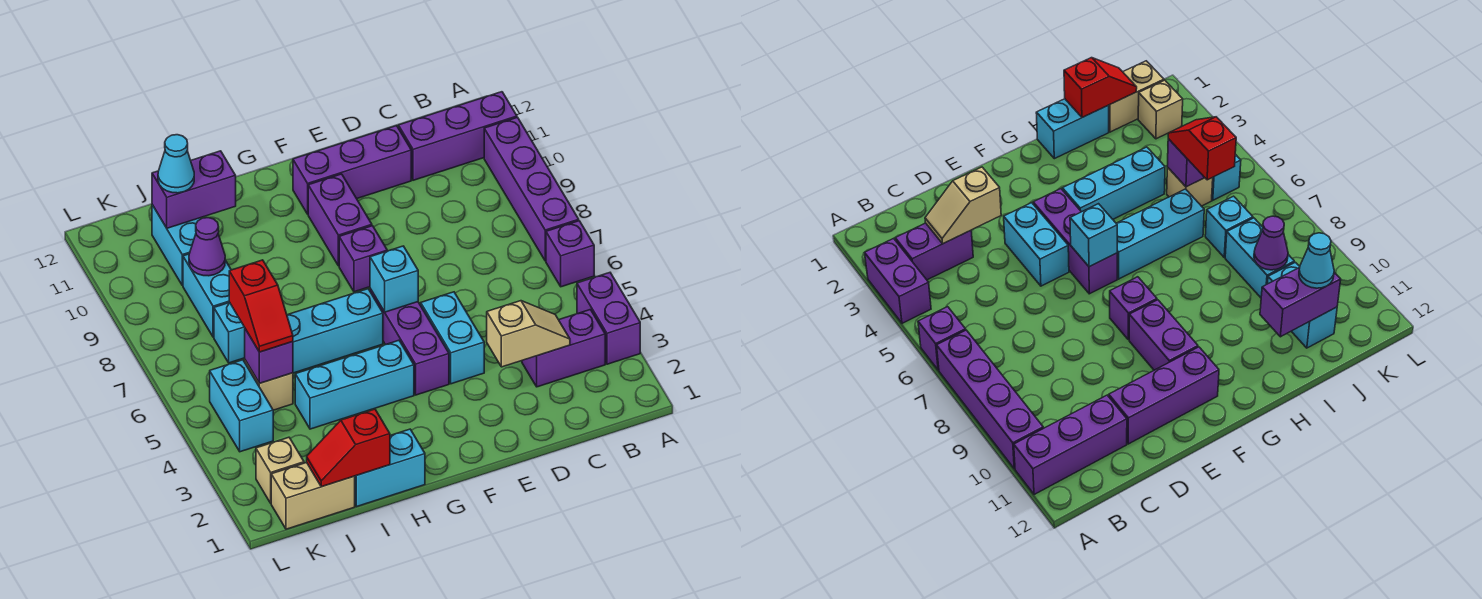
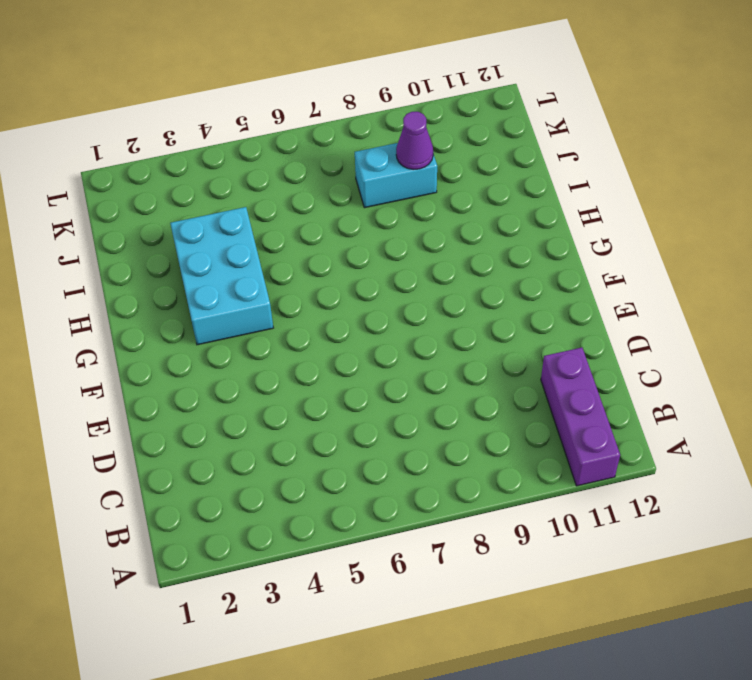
cyan brick G3:I4 level 1 -> cyan brick G4:I4 level 1
none -> purple brick A3:A4 level 1
none -> purple brick A6 level 1
none -> purple brick A7:A10 level 1

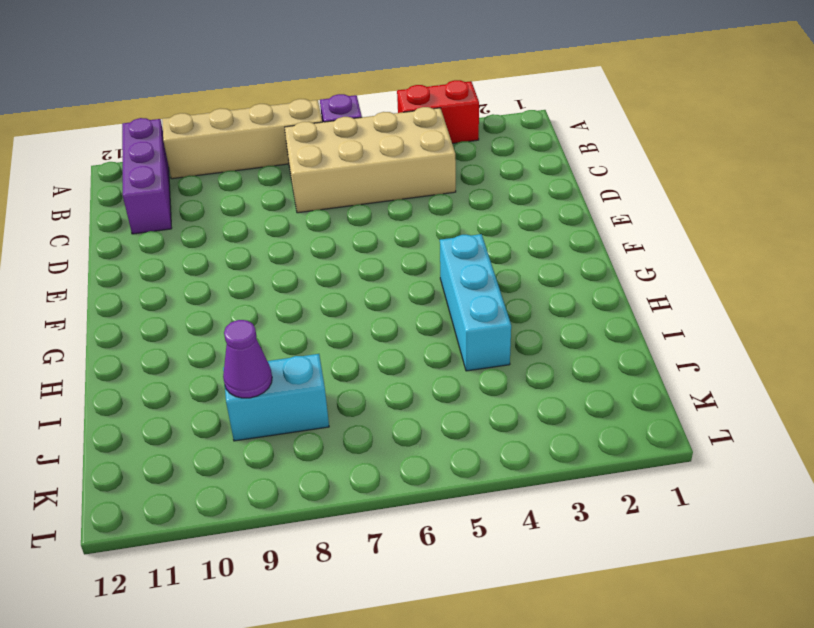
red brick A3:A4 level 1 -> purple brick A3:A4 level 1
tan brick A7:A10 level 1 -> purple brick A7:A10 level 1
tan brick B4:C7 level 1 -> none
none -> purple brick B3:C3 level 1
none -> purple brick D11:F11 level 1
none -> cyan brick E4:E5 level 1

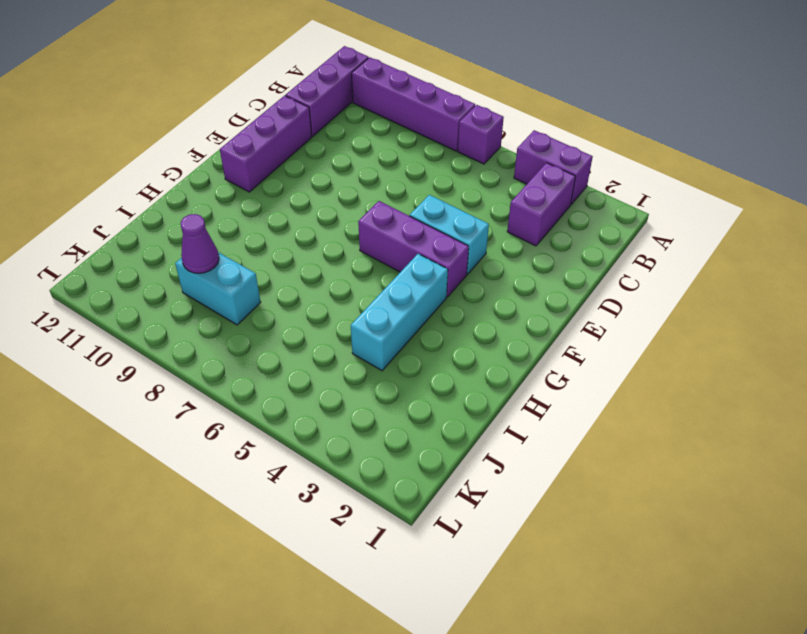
none -> purple brick F8 level 1
none -> purple brick F9:F10 level 1
none -> cyan brick G6:I6 level 1

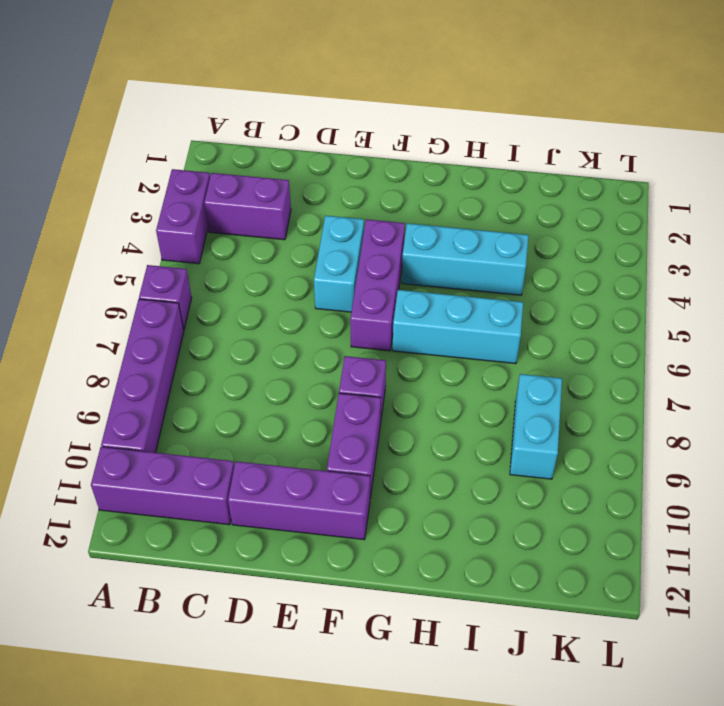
none -> cyan brick H1:I1 level 1
none -> tan brick J1:K1 level 1
none -> tan brick J5 level 1

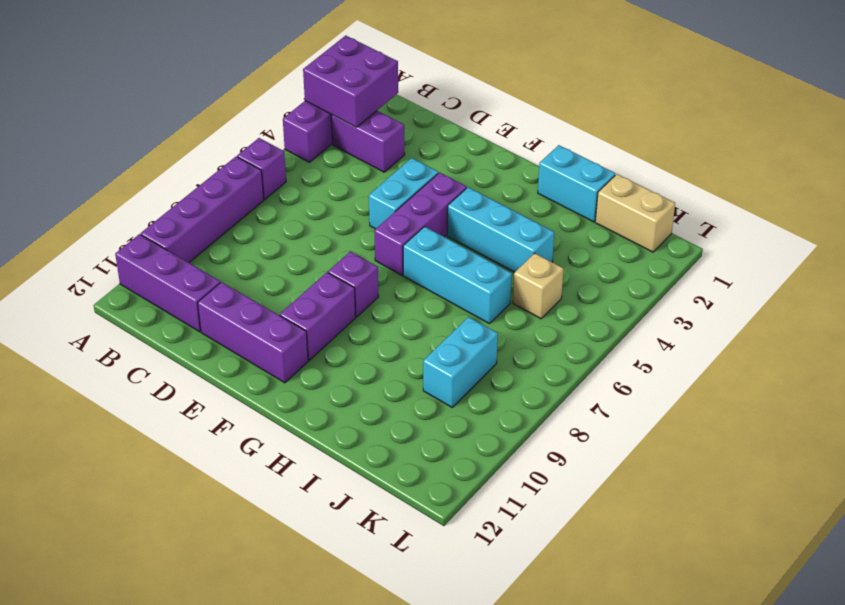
purple brick A2:B3 level 2 -> none
none -> cyan brick J7 level 1
none -> cyan brick J10:J11 level 1
none -> tan brick K2 level 1

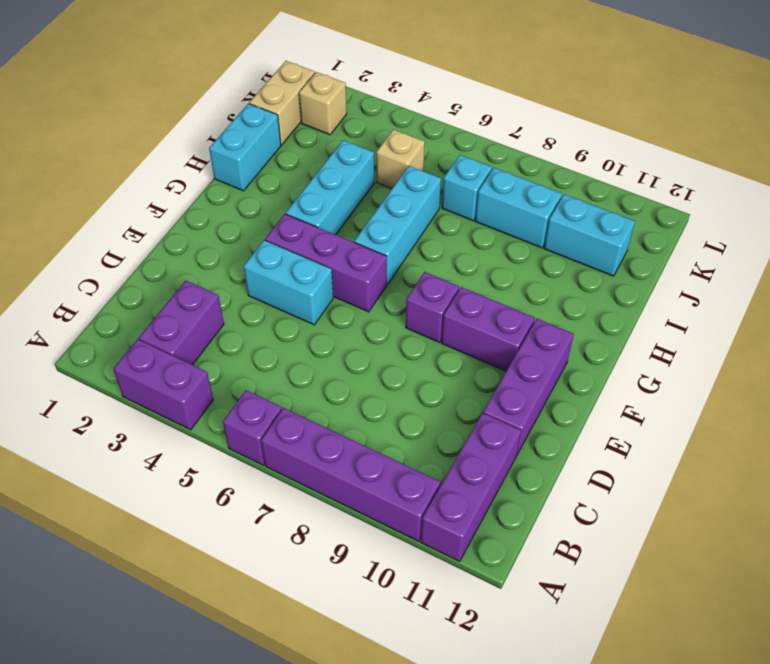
none -> cyan brick K4:K5 level 1
none -> tan slope C3:D3 level 2 top D
none -> cyan brick F6 level 2

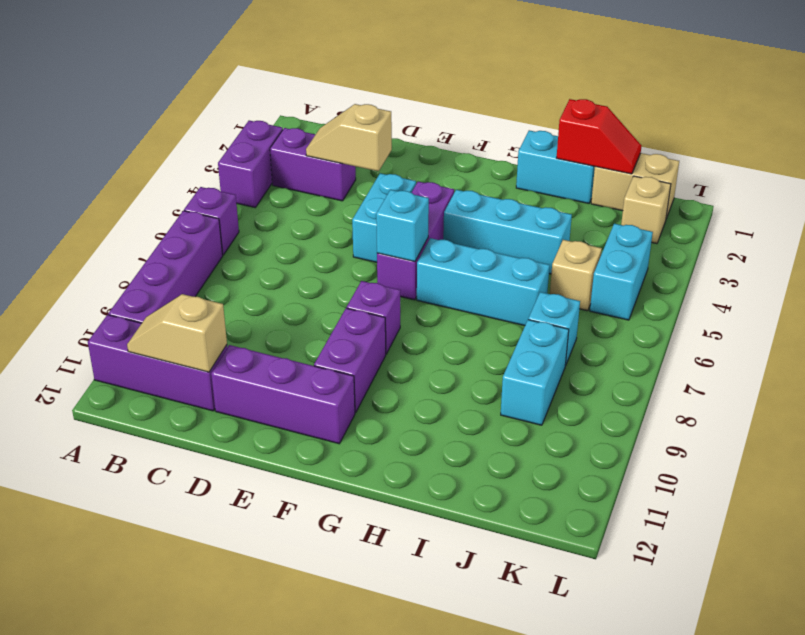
tan slope B11:C11 level 2 top C -> none
none -> cyan brick J10:J11 level 1
none -> purple brick I11:J11 level 2
none -> purple brick J5 level 2

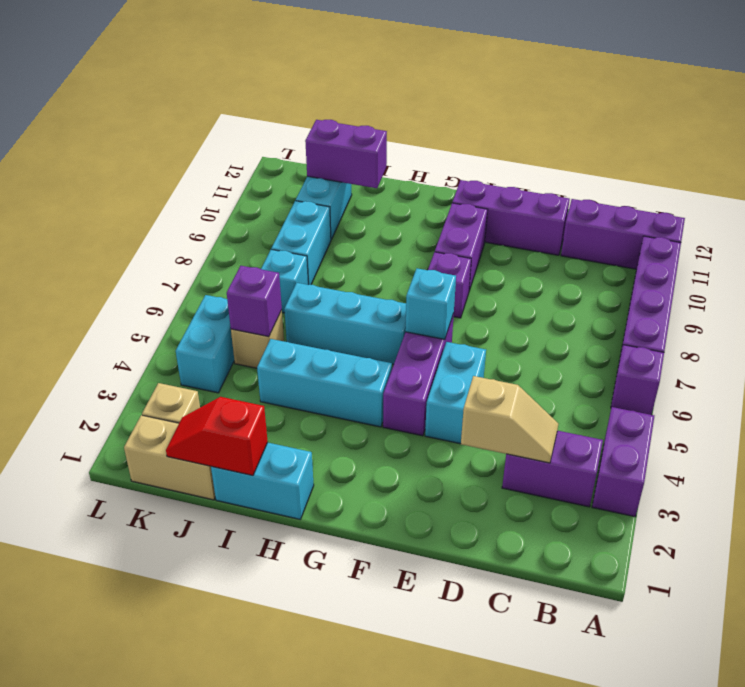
none -> purple cone J9 level 2
none -> red slope J5:J6 level 3 top 6
none -> cyan cone J11 level 3

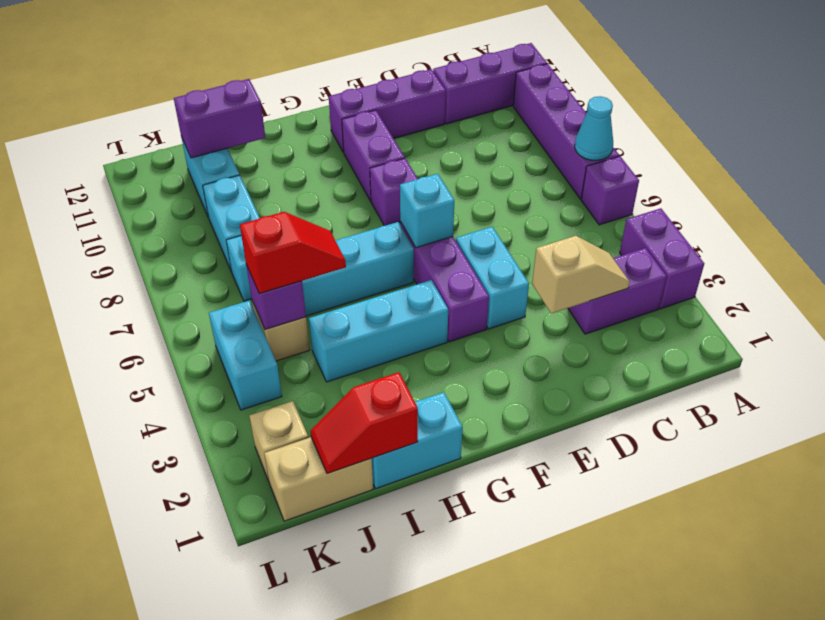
cyan cone A7 level 2 -> cyan cone J11 level 3
red slope I5:J5 level 3 top J -> red slope J5:J6 level 3 top 6
none -> purple cone J9 level 2

